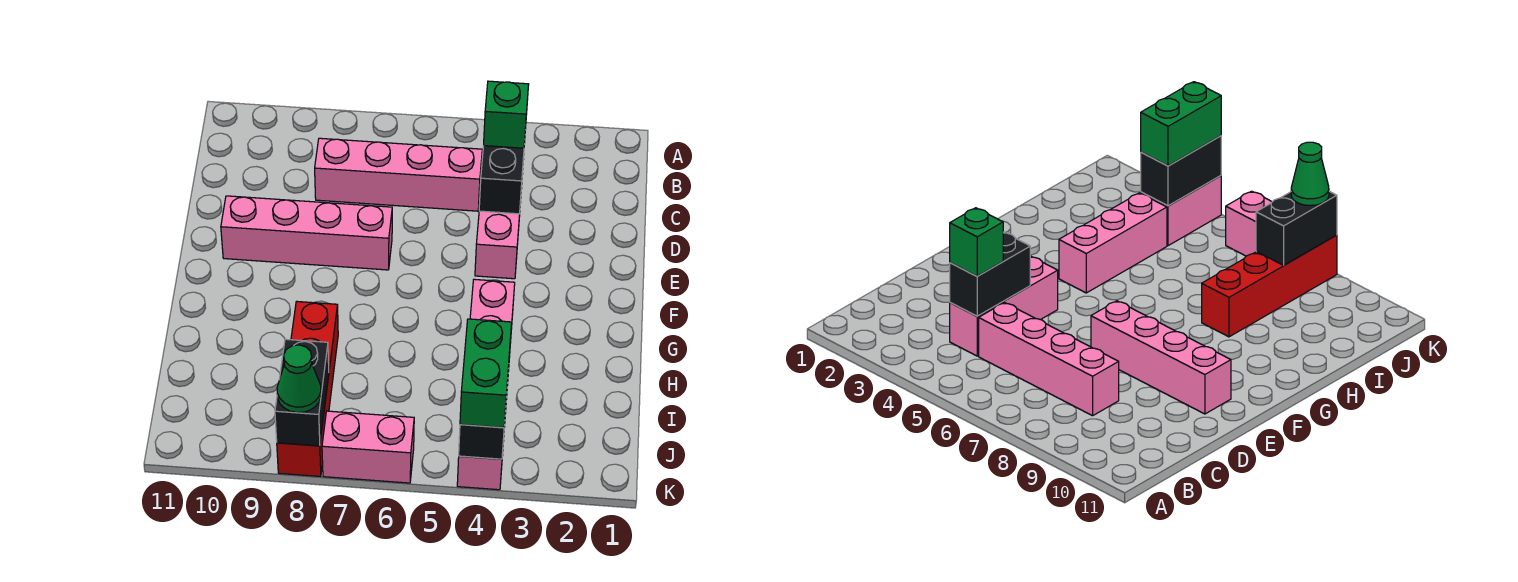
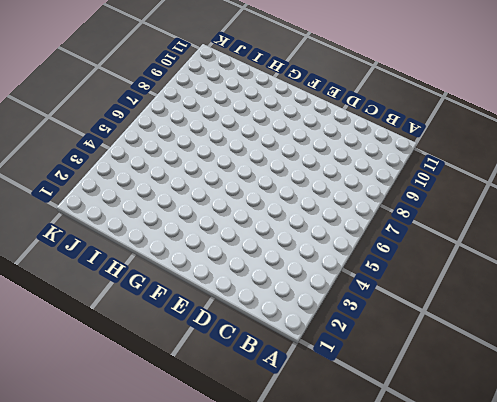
none -> pink brick C4:E4 level 1
none -> pink brick C5:C8 level 1
none -> pink brick E7:E10 level 1

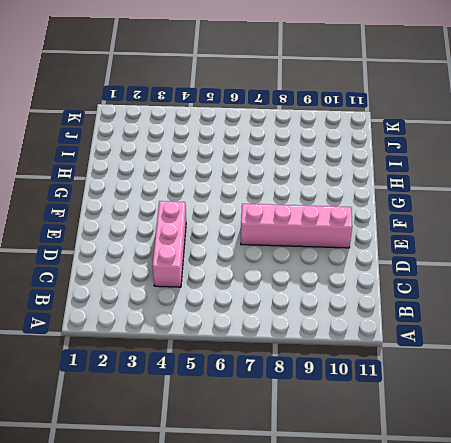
none -> pink brick C5:C8 level 1
none -> pink brick G4:I4 level 1
none -> red brick H8:K8 level 1

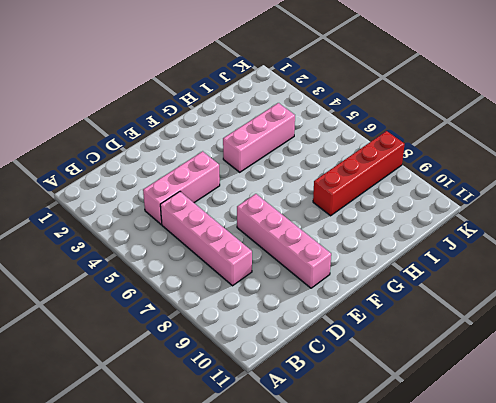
none -> pink brick J4:K4 level 1
none -> pink brick K6:K7 level 1
none -> black brick C4:D4 level 2

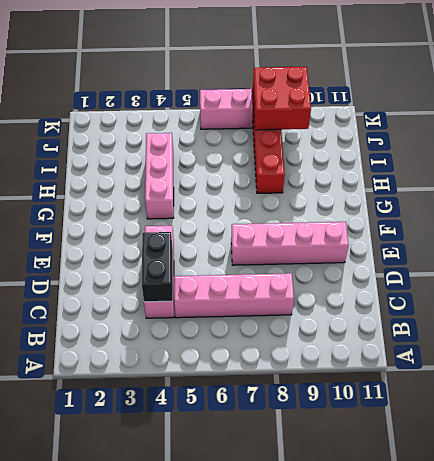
red brick J8:K9 level 2 -> black brick J8:K8 level 2
none -> pink brick J4:K4 level 1
none -> black brick J4:K4 level 2
none -> green brick C4 level 3

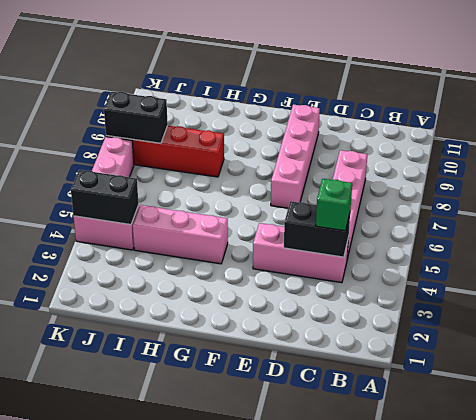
none -> green brick J4:K4 level 3
none -> green cone K8 level 3

